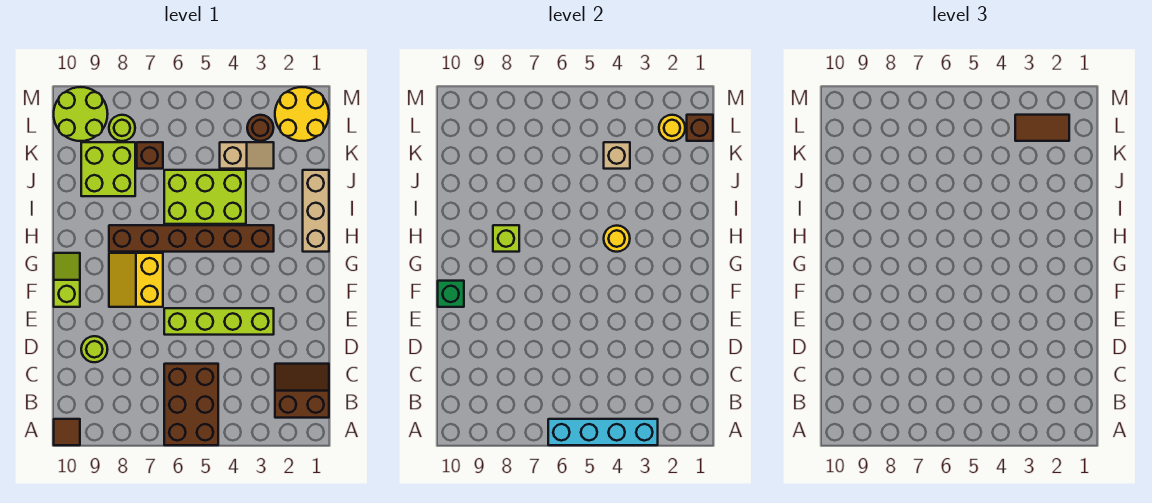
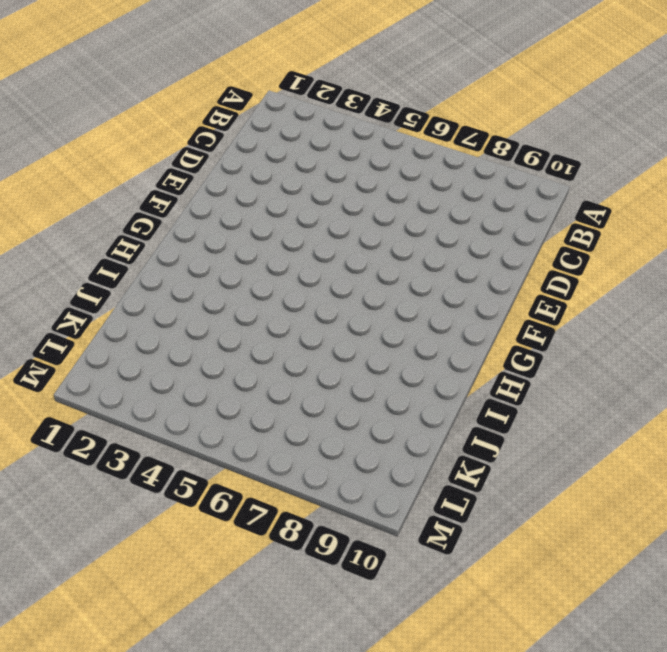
none -> brown brick A5:C6 level 1
none -> brown tile A10 level 1
none -> brown slope B1:C2 level 1 top B

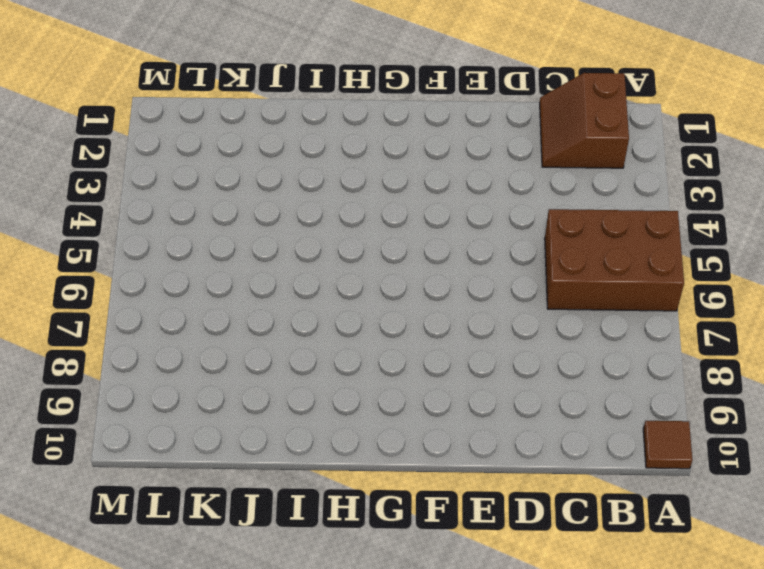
none -> lime round brick D9 level 1
none -> lime brick E3:E6 level 1
none -> yellow slope F7:G8 level 1 top 7

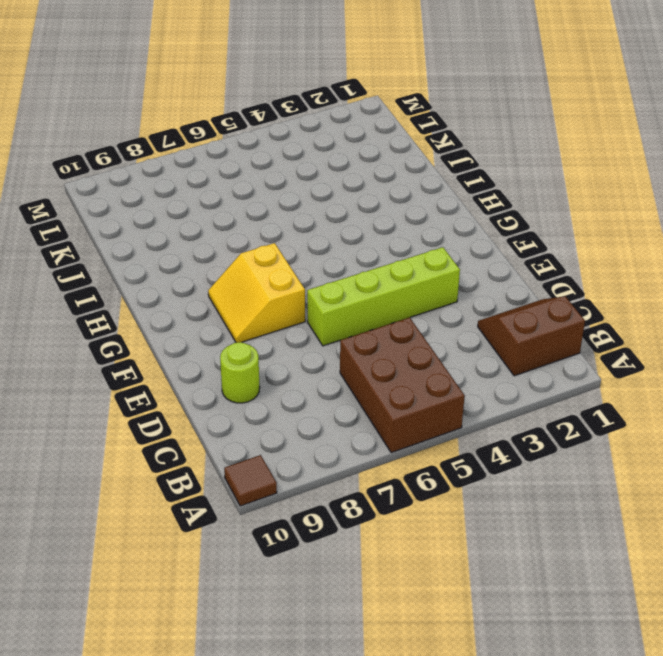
none -> lime slope F10:G10 level 1 top F
none -> tan brick H1:J1 level 1
none -> brown brick H3:H8 level 1

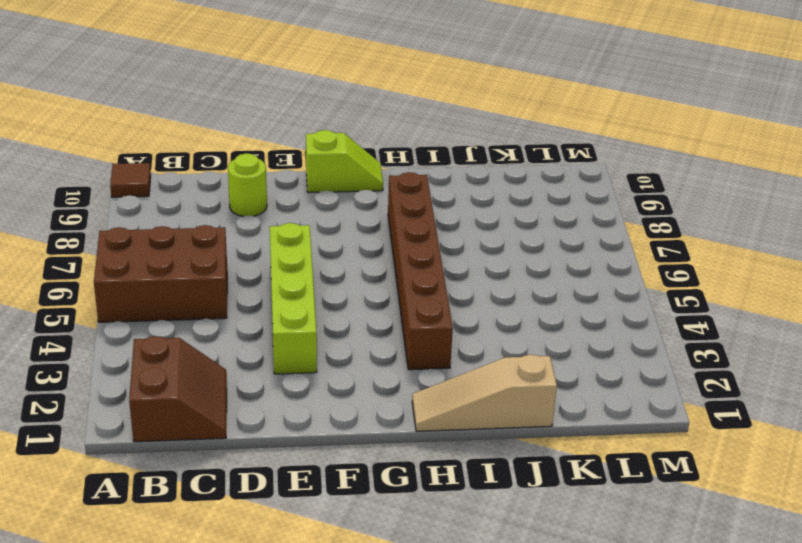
tan slope H1:J1 level 1 top J -> tan brick H1:J1 level 1
none -> yellow slope F7:G8 level 1 top 7
none -> lime brick I4:J6 level 1
none -> lime brick J8:K9 level 1

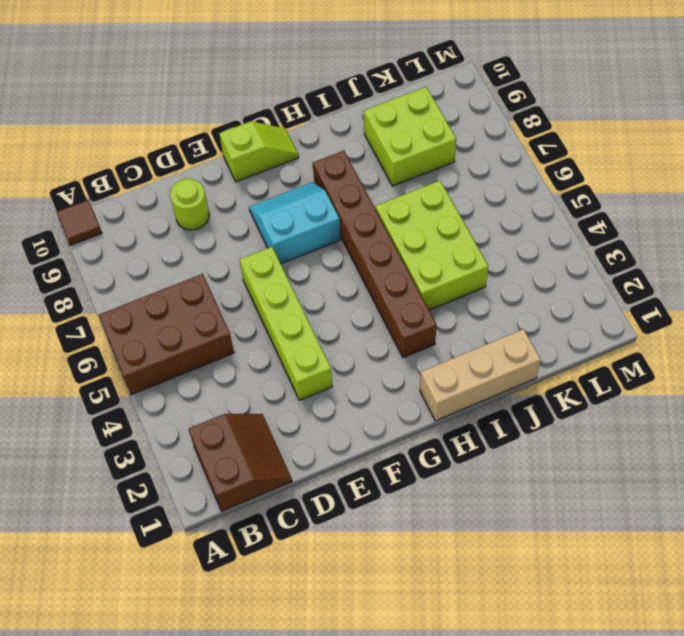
cyan slope F7:G8 level 1 top 7 -> yellow slope F7:G8 level 1 top 7
none -> tan slope K3:K4 level 1 top 4
none -> brown brick K7 level 1
none -> yellow round brick L1:M2 level 1

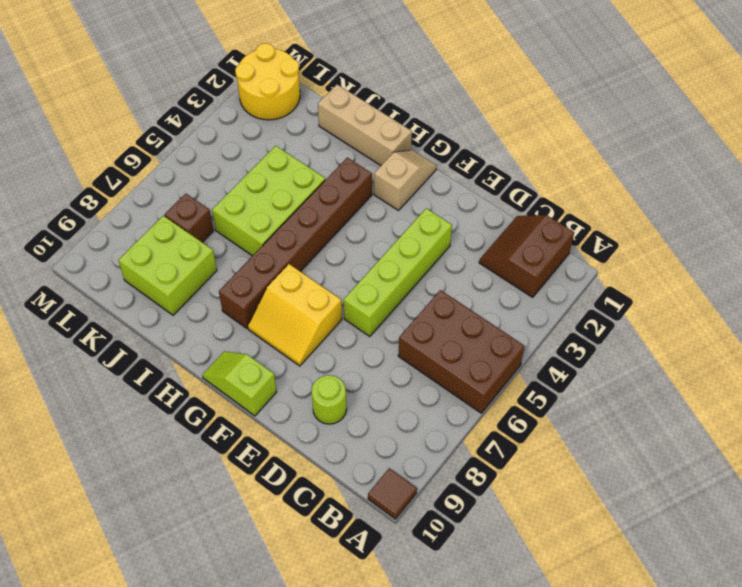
tan slope G1:G2 level 1 top 2 -> tan slope K3:K4 level 1 top 4
none -> brown round brick L3 level 1
none -> lime round brick L8 level 1
none -> lime round brick L9:M10 level 1

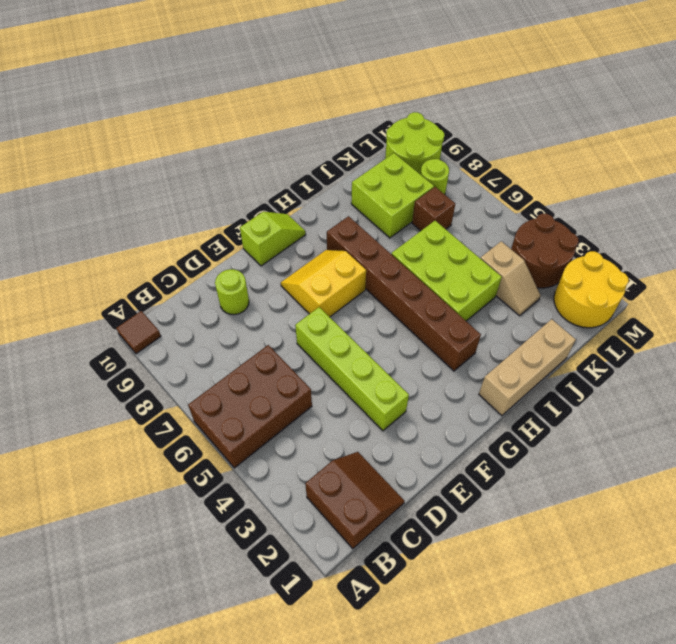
brown round brick L3:M4 level 1 -> brown round brick L3 level 1
none -> cyan brick A3:A6 level 2
none -> green brick F10 level 2
none -> yellow round brick H4 level 2

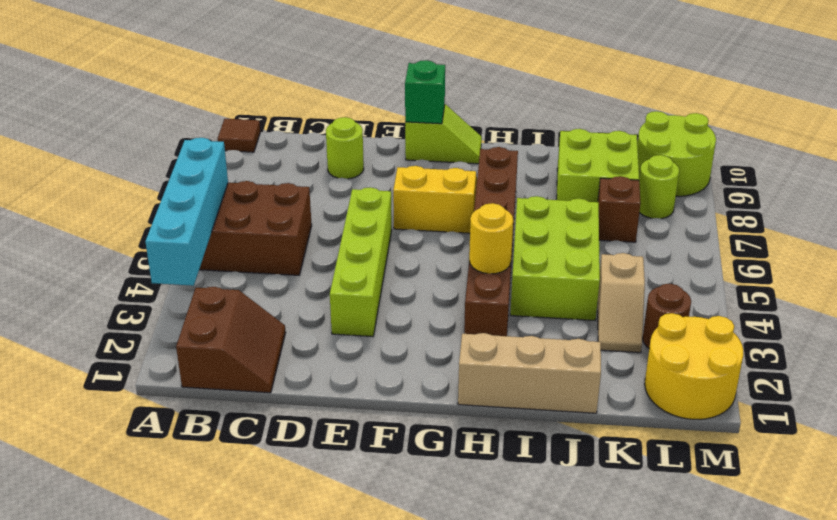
none -> lime brick H8 level 2
none -> tan brick K4 level 2
none -> brown brick L1 level 2

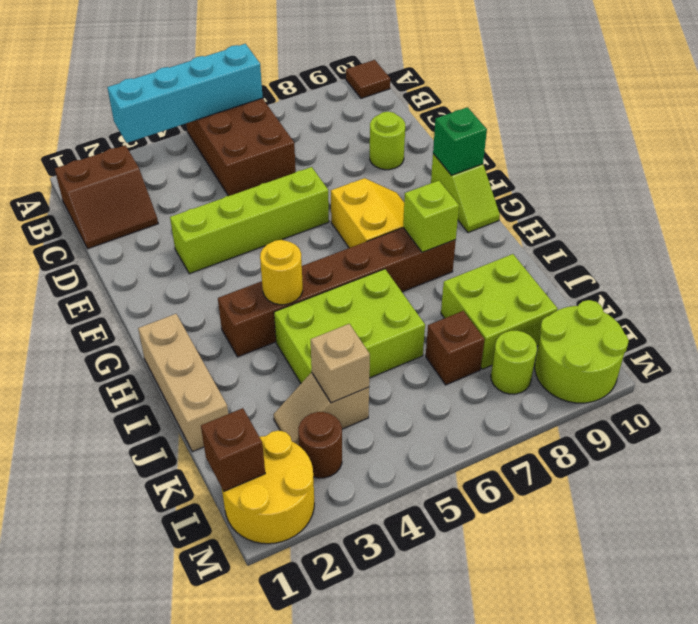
none -> yellow round brick L2 level 2
none -> brown tile L2:L3 level 3

